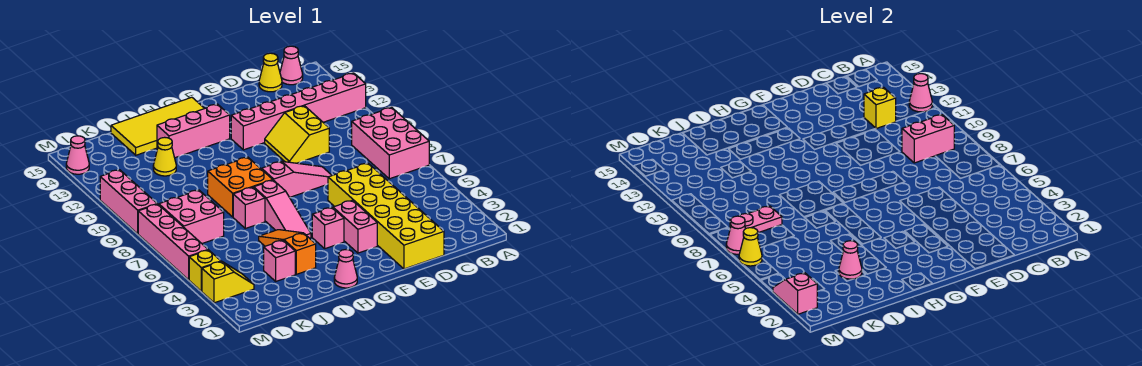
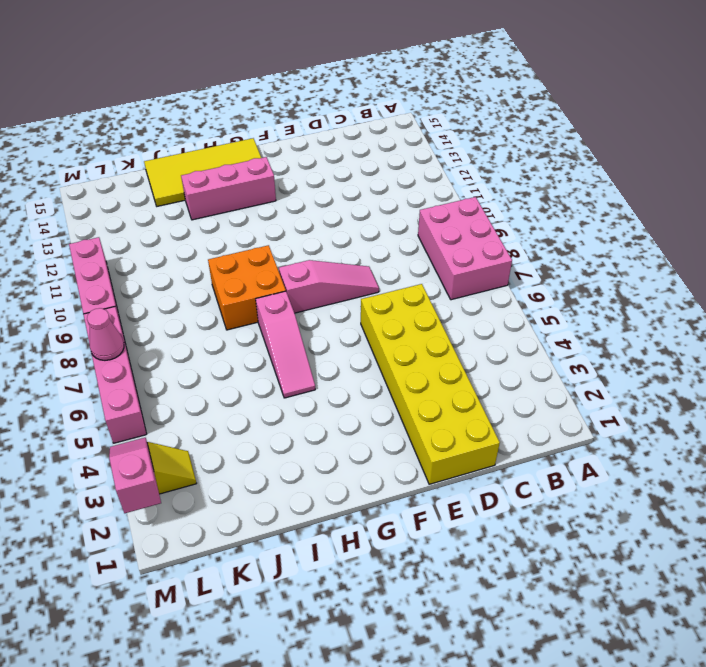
none -> pink brick A12:F12 level 1
none -> pink cone B15 level 1
none -> yellow cone C15 level 1
none -> yellow slope D10:E11 level 1 top D

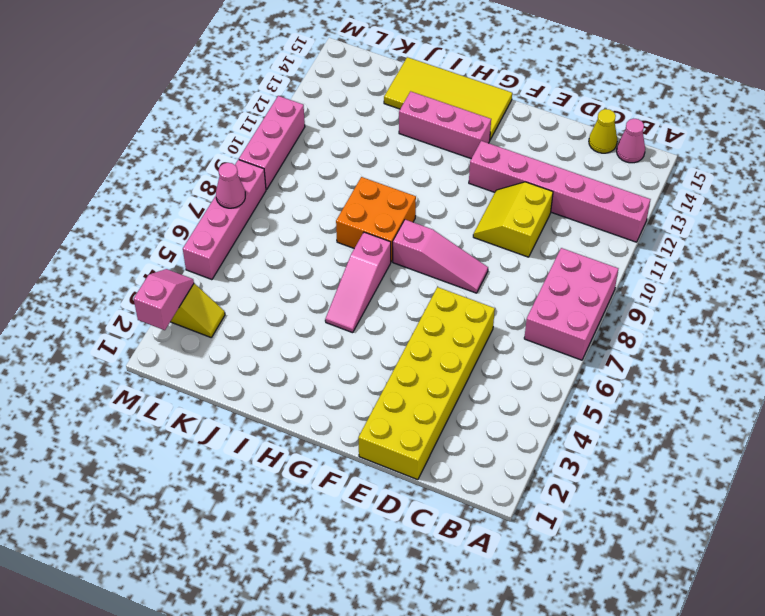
none -> pink brick F3:F4 level 1
none -> pink brick G4 level 1
none -> pink cone H1 level 1
none -> orange slope I3:I5 level 1 top 3

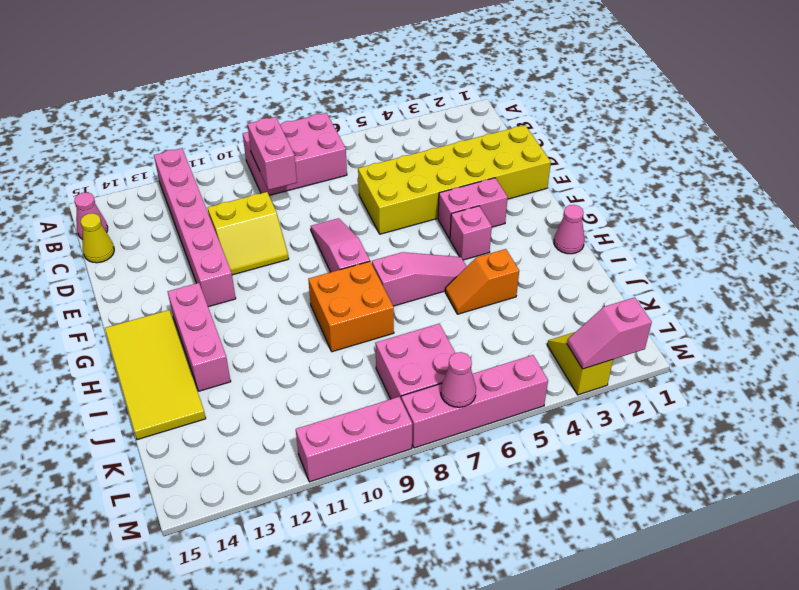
orange slope I4:I5 level 1 top 4 -> orange slope I3:I5 level 1 top 3
none -> pink brick I7 level 1
none -> pink brick J3 level 1
none -> yellow cone J12 level 1
none -> yellow brick M4 level 1

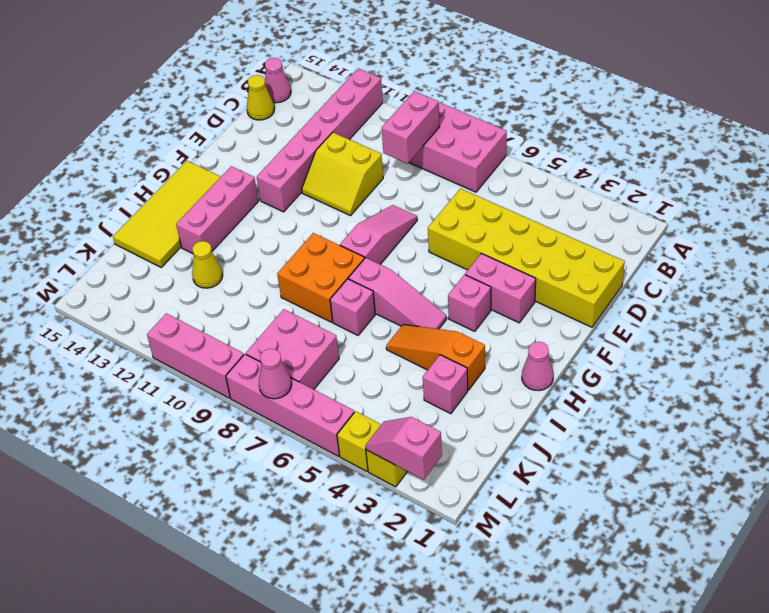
none -> pink cone M14 level 1
none -> pink cone A12 level 2
none -> yellow brick C12 level 2
none -> pink cone J3 level 2

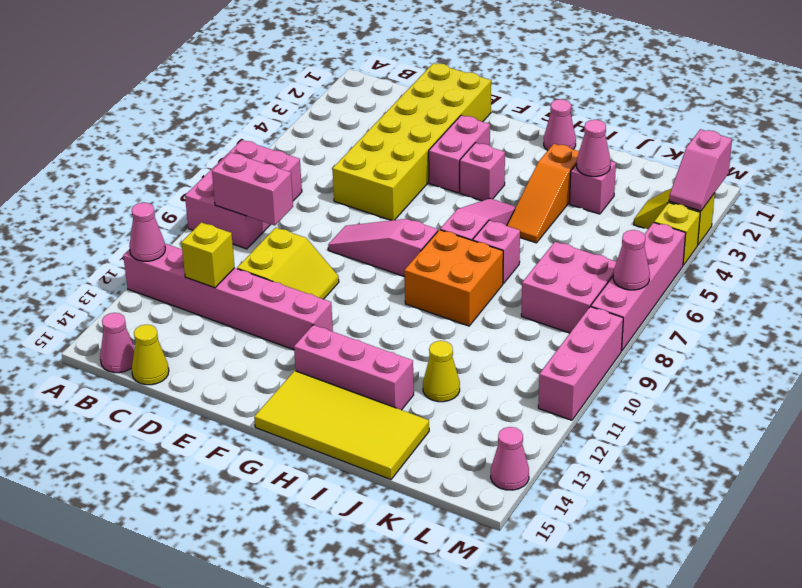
none -> pink plate K8:L8 level 2
none -> yellow cone M6 level 2

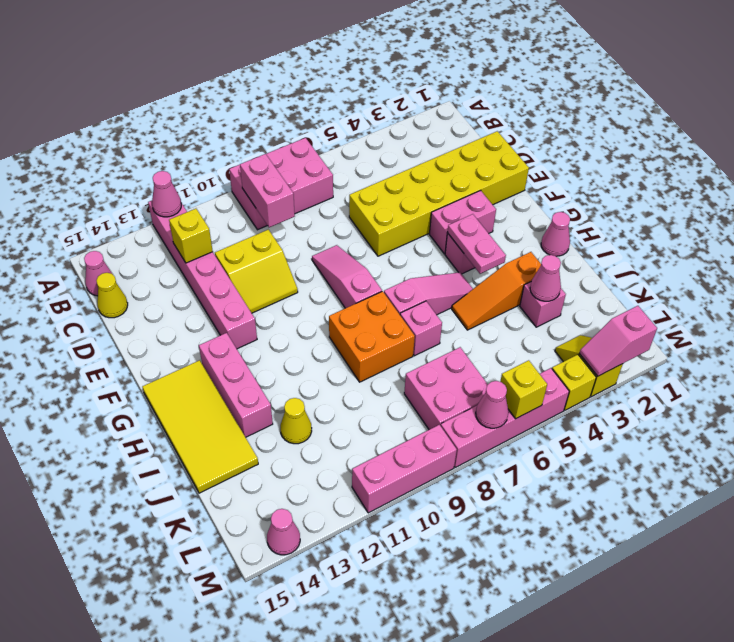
pink plate G4:H4 level 2 -> pink plate K8:L8 level 2
yellow brick M6 level 2 -> yellow cone M6 level 2

